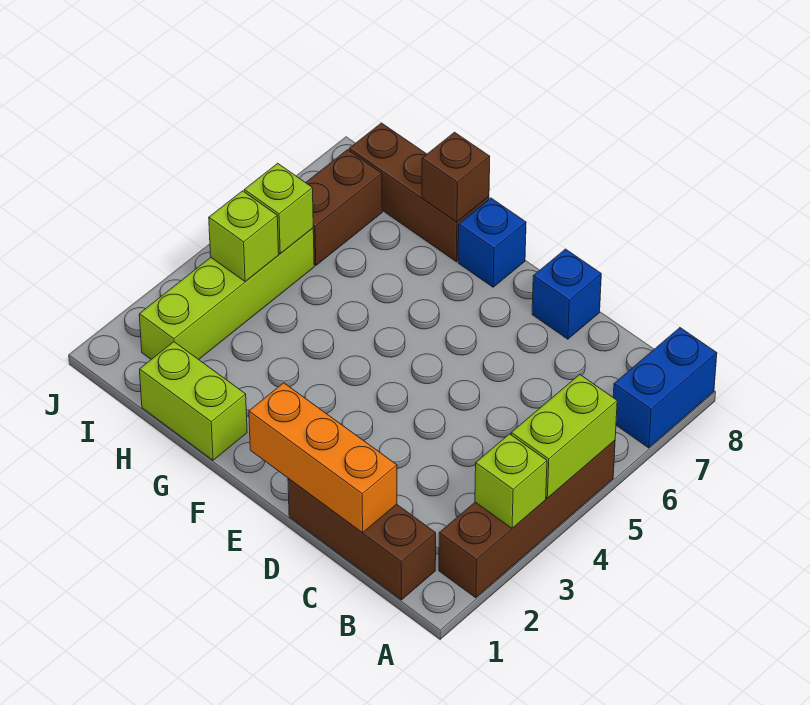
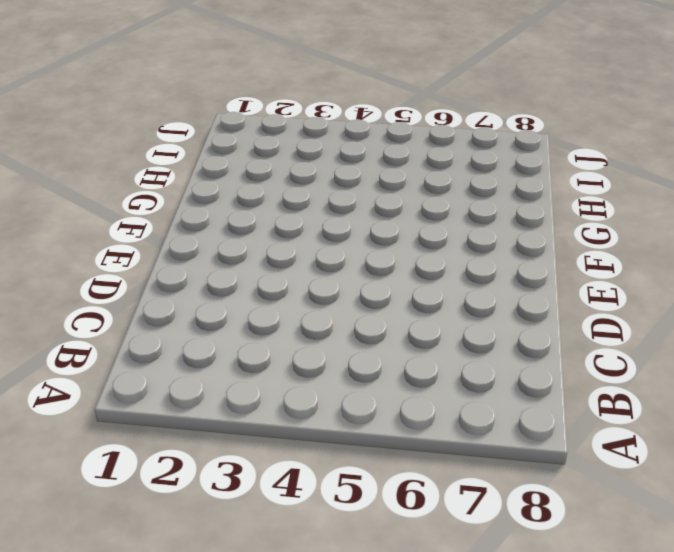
none -> brown brick A2:A5 level 1
none -> blue brick A7:A8 level 1
none -> brown brick B1:D1 level 1

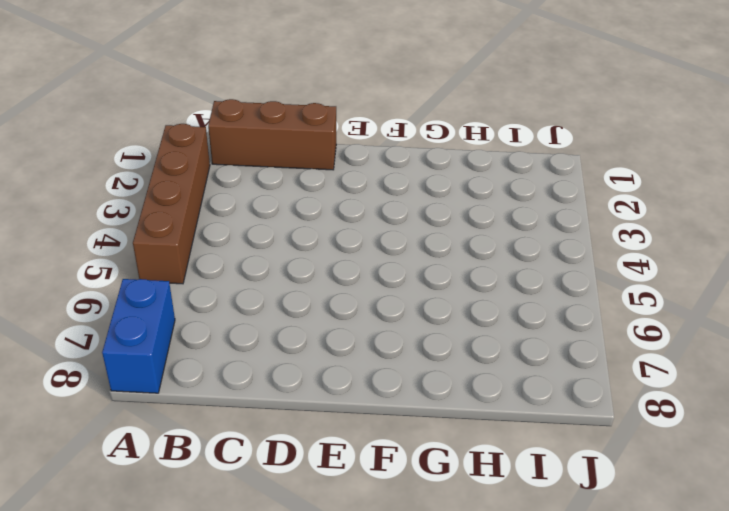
none -> blue brick D8 level 1
none -> blue brick F8 level 1
none -> lime brick G1:H1 level 1

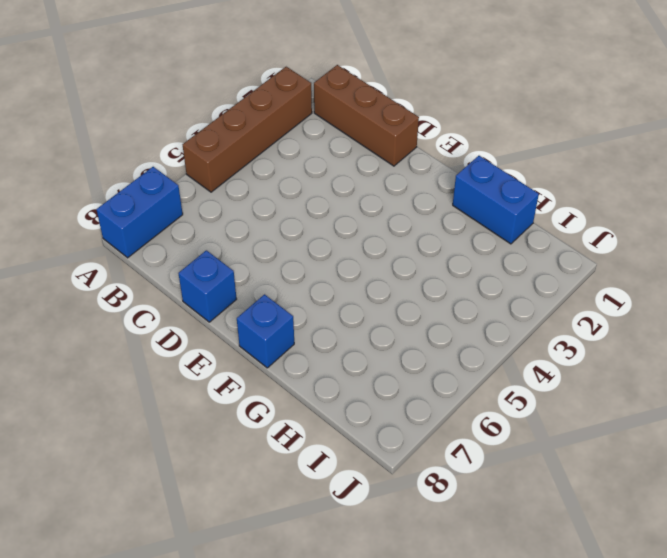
blue brick G1:H1 level 1 -> lime brick G1:H1 level 1
none -> brown brick G8:I8 level 1
none -> lime brick I2:I5 level 1
none -> brown brick I6:I7 level 1

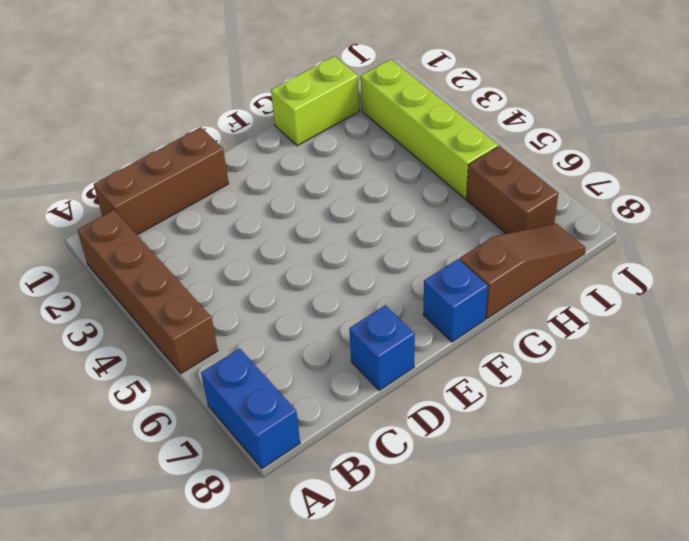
brown slope G8:I8 level 1 top G -> brown brick G8:I8 level 1
none -> lime brick A3 level 2
none -> lime brick A4:A5 level 2
none -> orange brick C1:E1 level 2

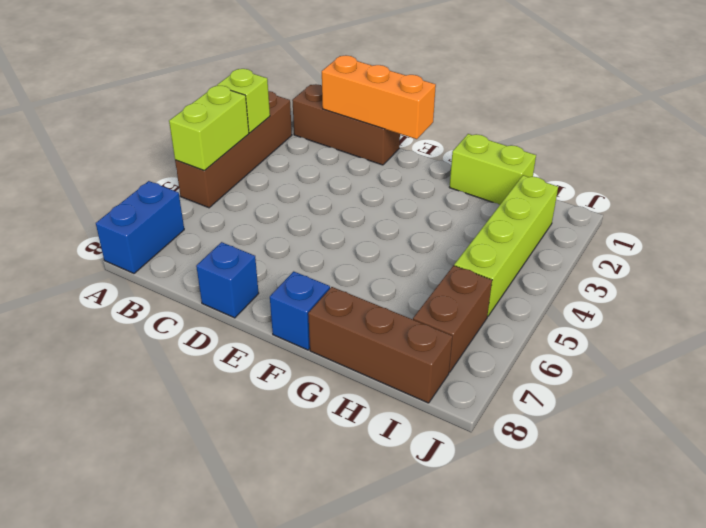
none -> brown brick G8 level 2
none -> lime brick I4 level 2
none -> lime brick I5 level 2

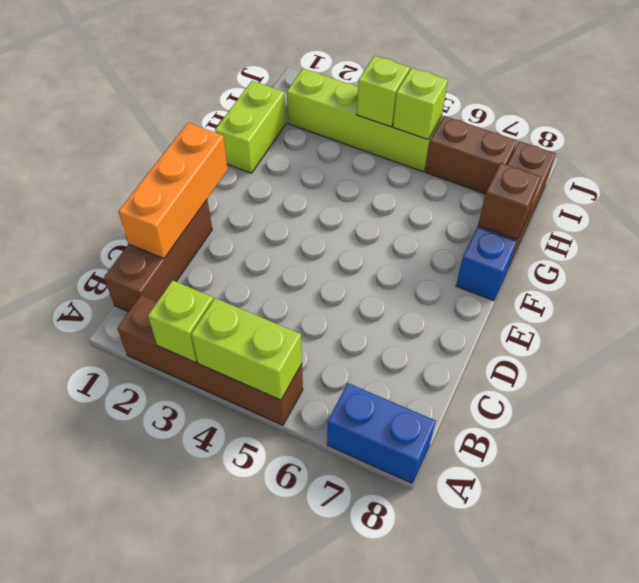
none -> blue brick D8 level 1

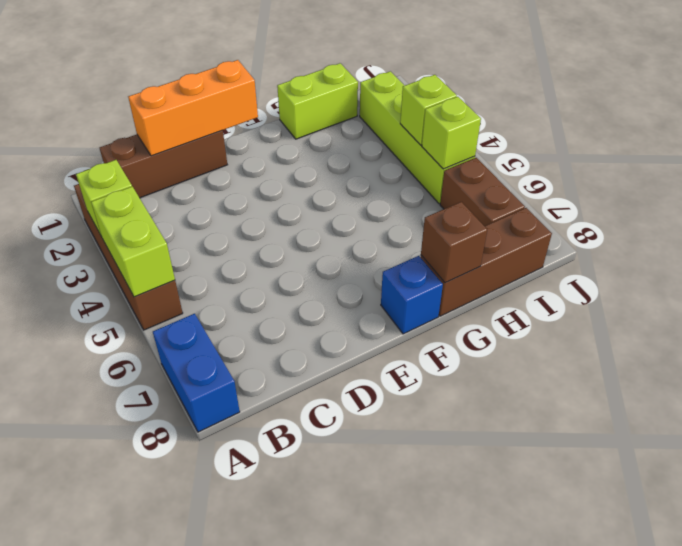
none -> blue brick D8 level 1

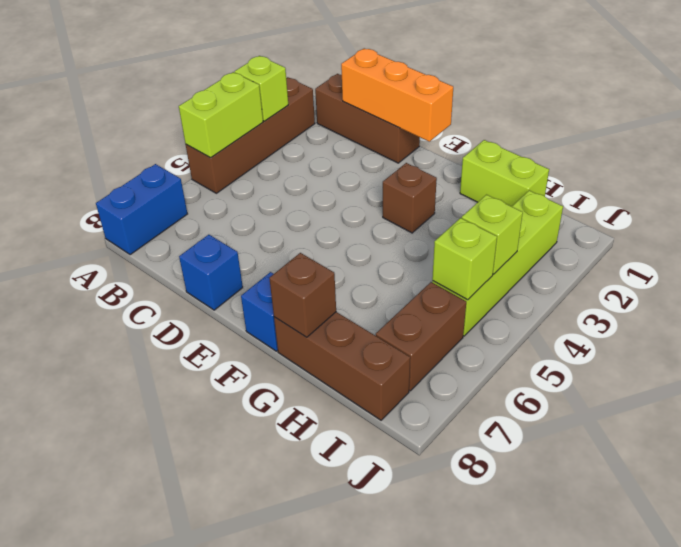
brown brick F3 level 1 -> none

